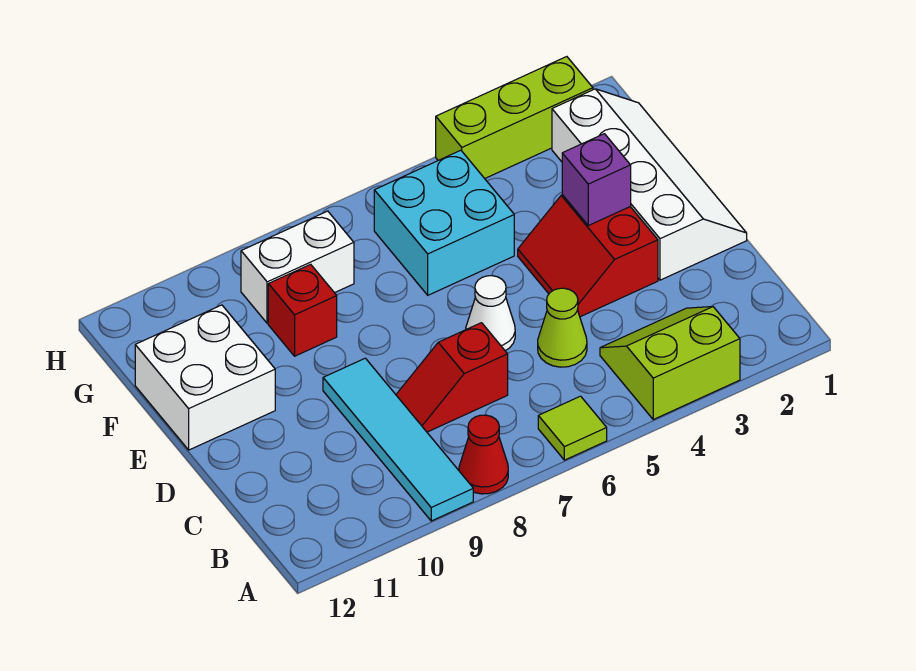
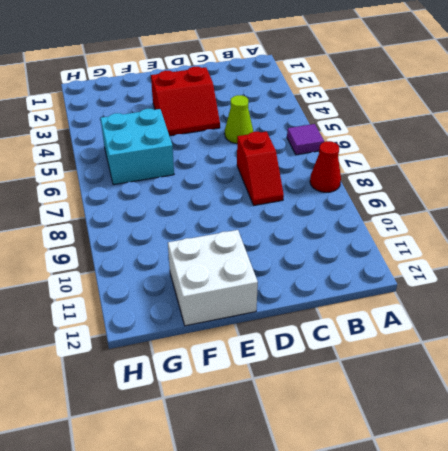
purple tile A6 level 1 -> lime tile A6 level 1
none -> lime slope A3:B4 level 1 top A
none -> cyan tile A9:D9 level 1
none -> white slope D1:G2 level 1 top 2

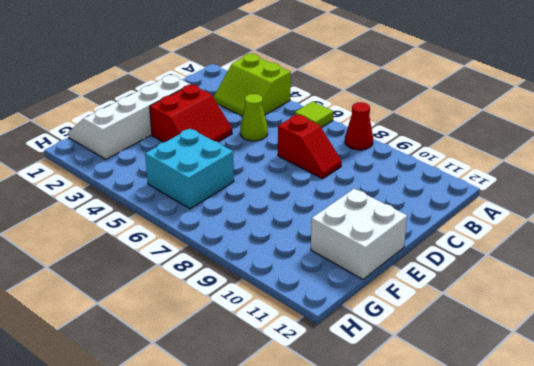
none -> cyan tile A9:D9 level 1
none -> white cone D6 level 1
none -> red brick F9 level 1

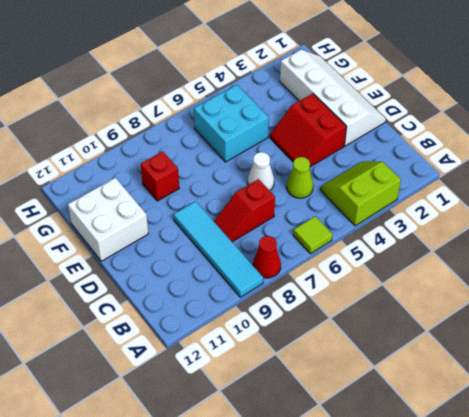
none -> white brick G8:G9 level 1
none -> lime brick H2:H4 level 1
none -> purple brick E3 level 2

